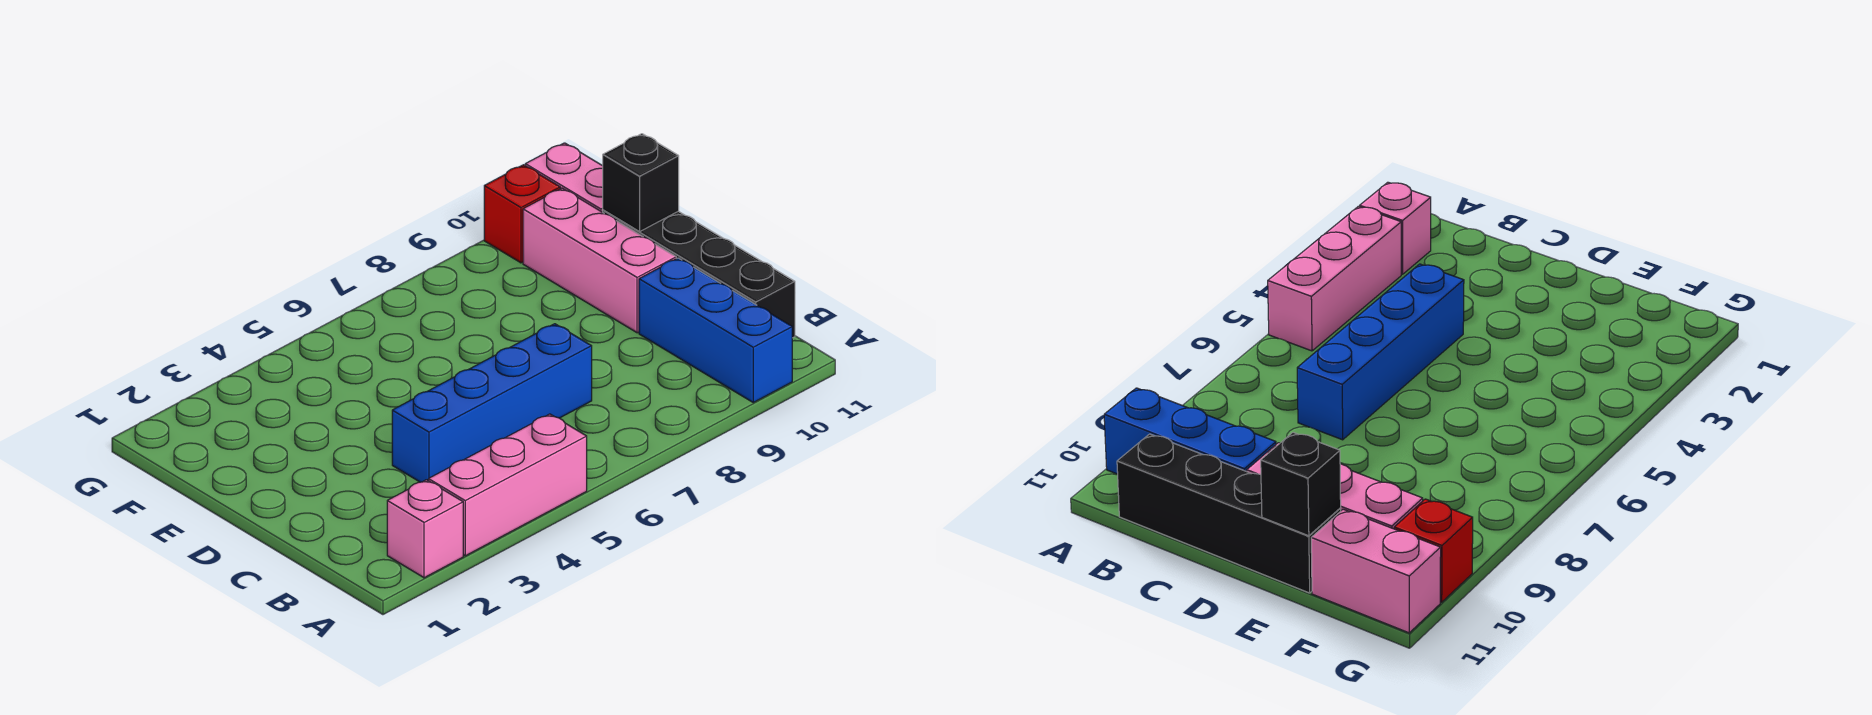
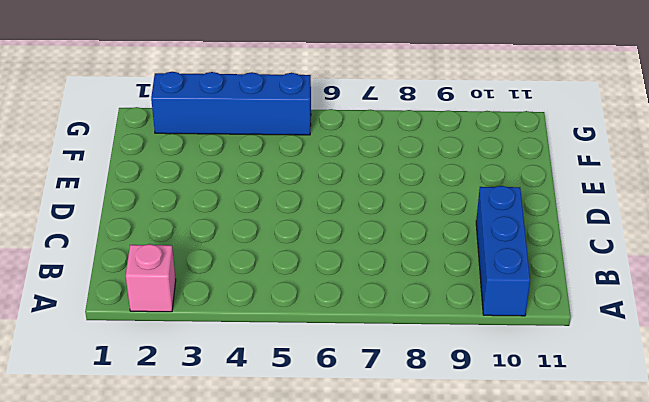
blue brick G2:G5 level 1 -> blue brick C4:C7 level 1
none -> pink brick A3:A5 level 1
none -> black brick B11:E11 level 1

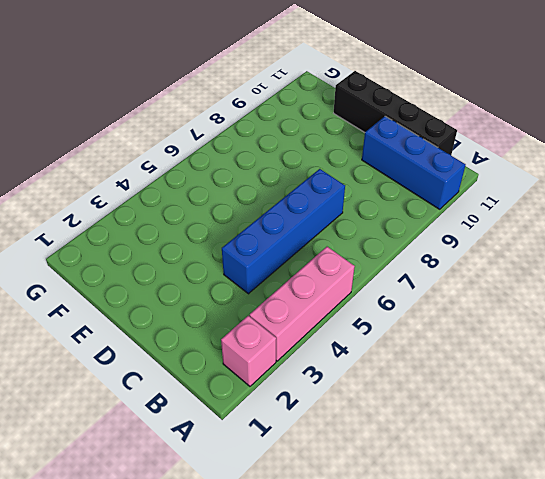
none -> pink brick D10:F10 level 1
none -> pink brick F11:G11 level 1

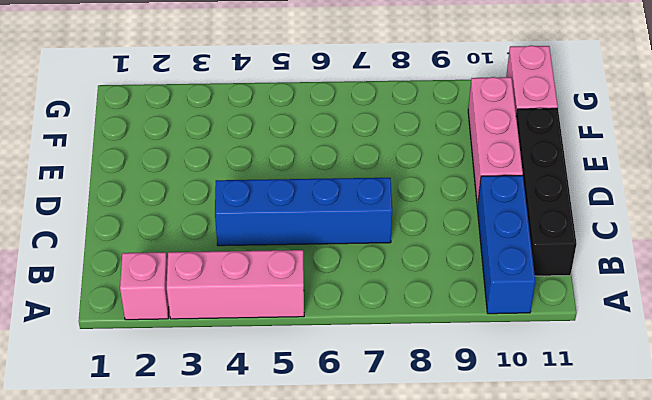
none -> red brick G10 level 1
none -> black brick E11 level 2

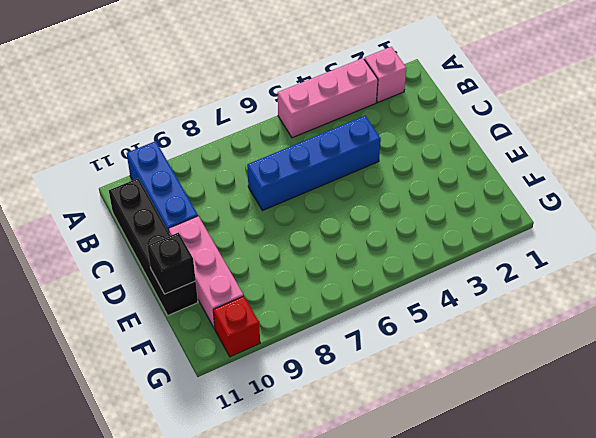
none -> pink brick F11:G11 level 1

